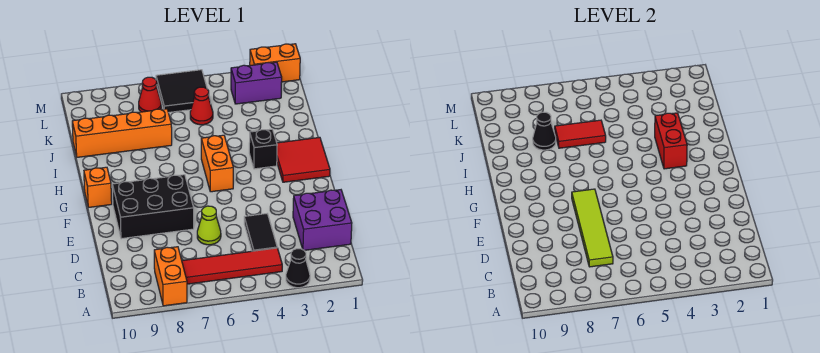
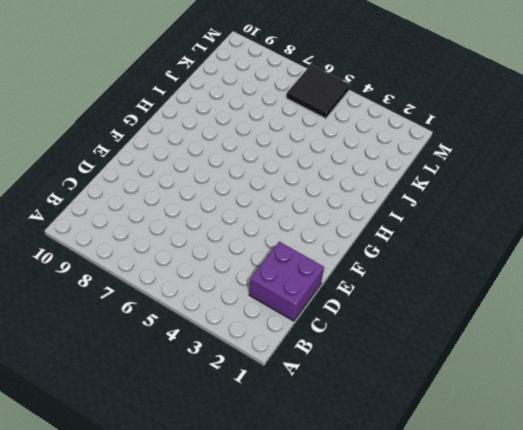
none -> black cone A3 level 1
none -> orange brick A8:B8 level 1
none -> red tile B4:B7 level 1

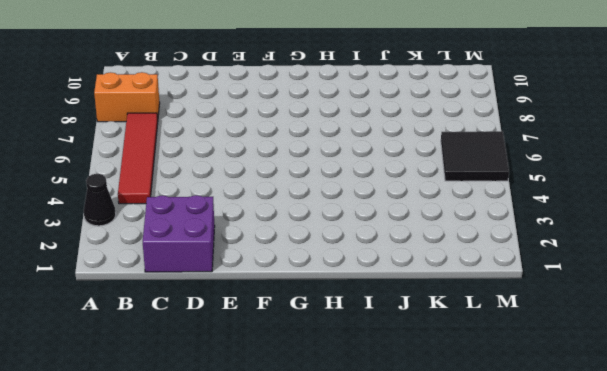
none -> black tile C4:D4 level 1
none -> lime cone D6 level 1
none -> black brick E7:F9 level 1

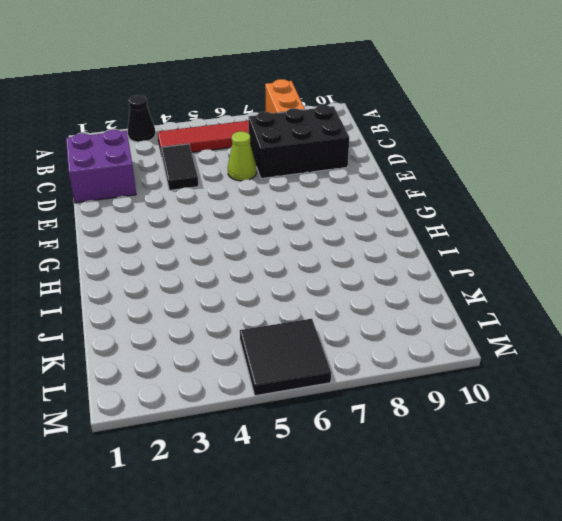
black brick C7:D9 level 1 -> black brick E7:F9 level 1
none -> red tile G1:H2 level 1
none -> orange brick G5:H5 level 1
none -> orange brick G10 level 1

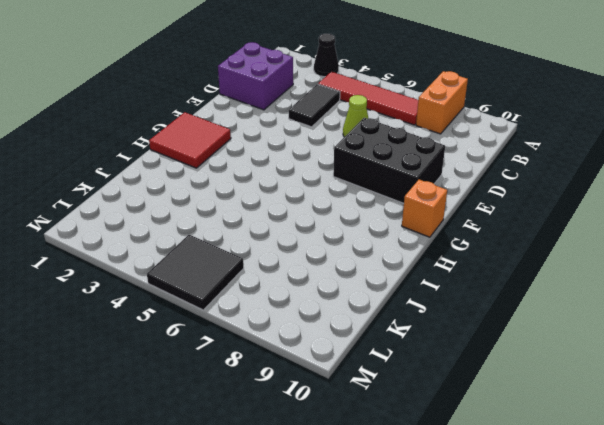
none -> orange brick G5:H5 level 1
none -> black brick H3 level 1
none -> orange brick J7:J10 level 1

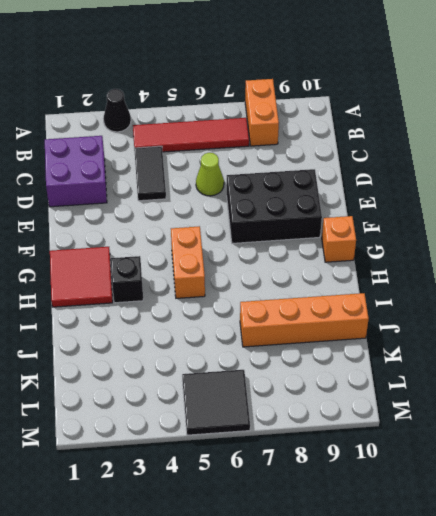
none -> red cone K5 level 1
none -> purple brick L2:L3 level 1
none -> red cone L7 level 1

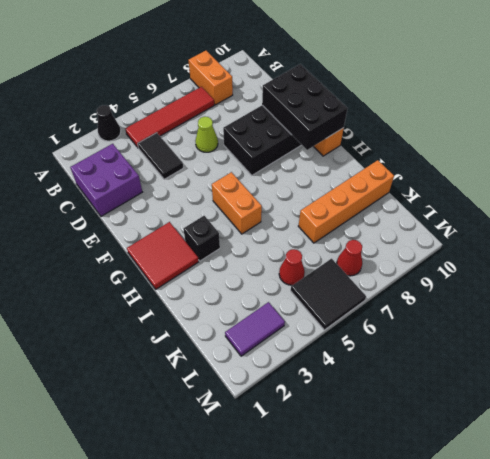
black brick E9:G10 level 2 -> none
purple tile L2:L3 level 1 -> purple brick L2:L3 level 1
none -> orange brick M1:M2 level 1
none -> lime tile C7:F7 level 2
none -> red brick H3:I3 level 2

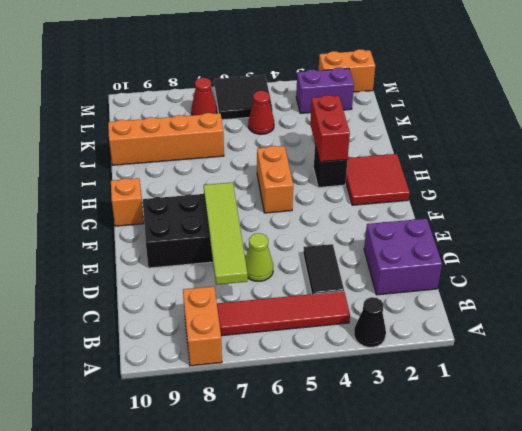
none -> red tile J6:J7 level 2
none -> black cone J8 level 2

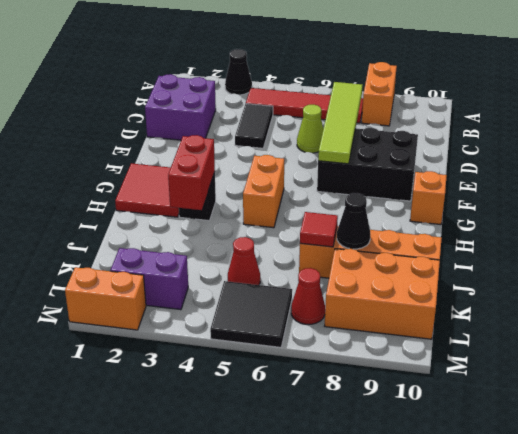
red tile J7 level 2 -> red tile J6:J7 level 2
orange brick K8:L10 level 1 -> none

